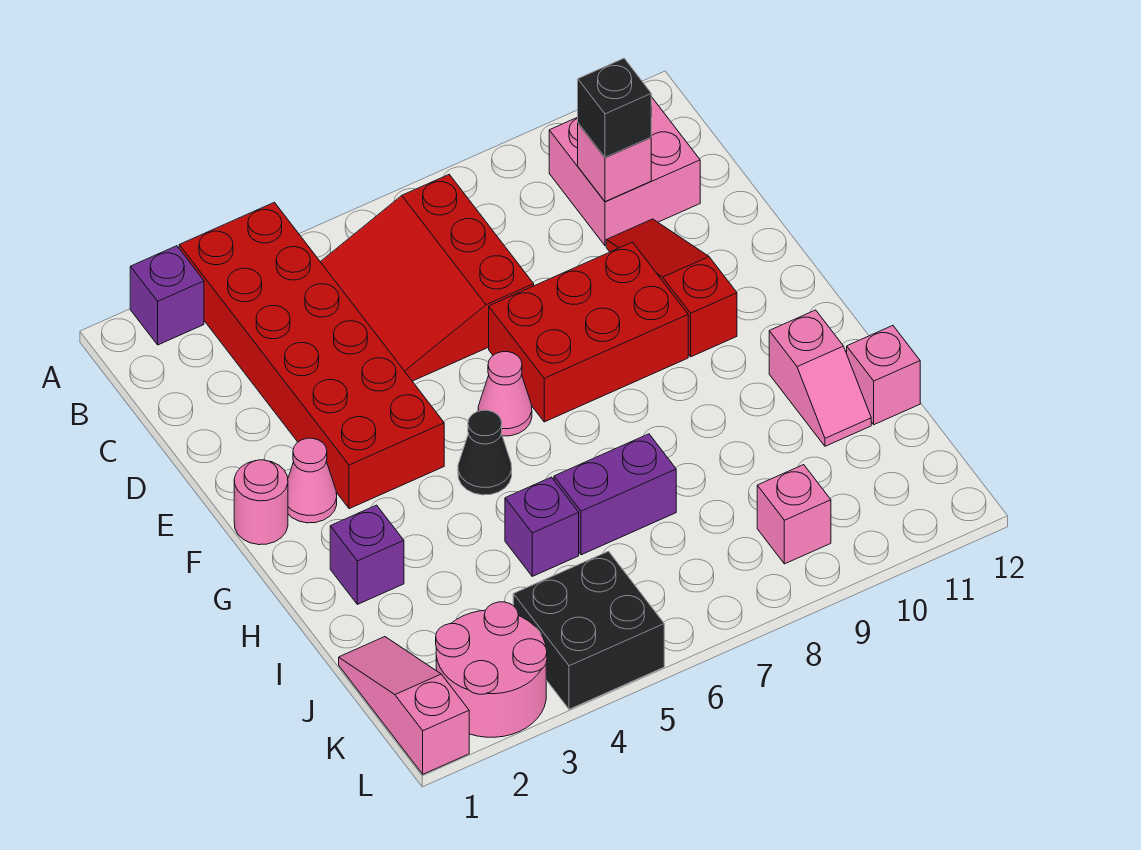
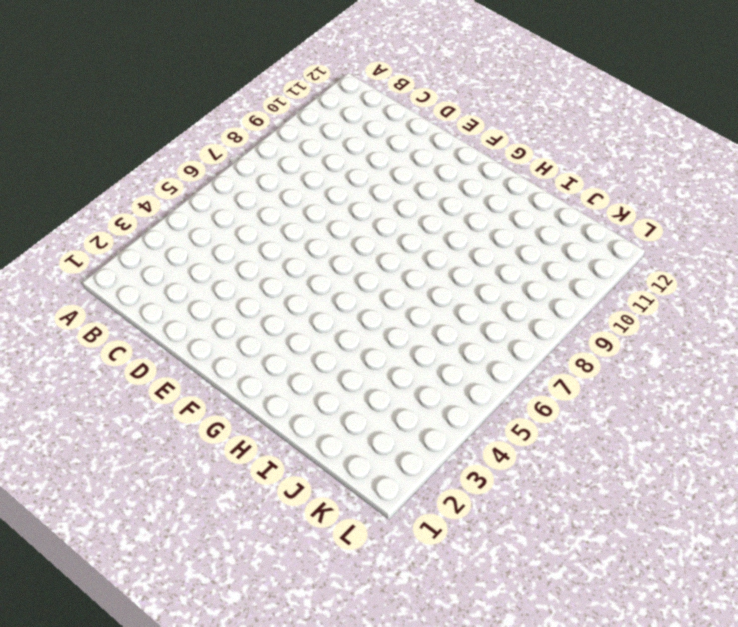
none -> purple brick A2 level 1
none -> red brick A3:F4 level 1
none -> red slope B5:D7 level 1 top 7

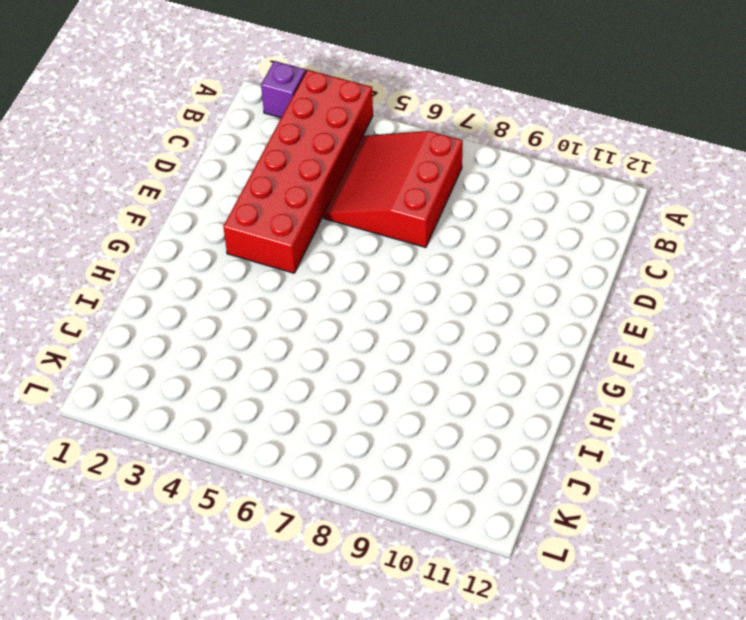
none -> pink brick B10:C11 level 1
none -> red slope D10:F10 level 1 top F
none -> red brick E7:F9 level 1

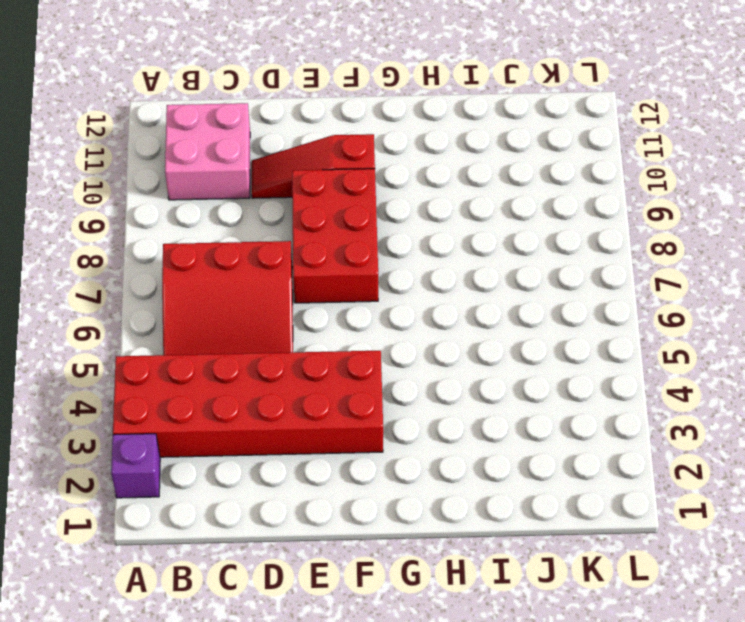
none -> pink round brick F1 level 1
none -> pink cone F2 level 1
none -> pink cone F6 level 1

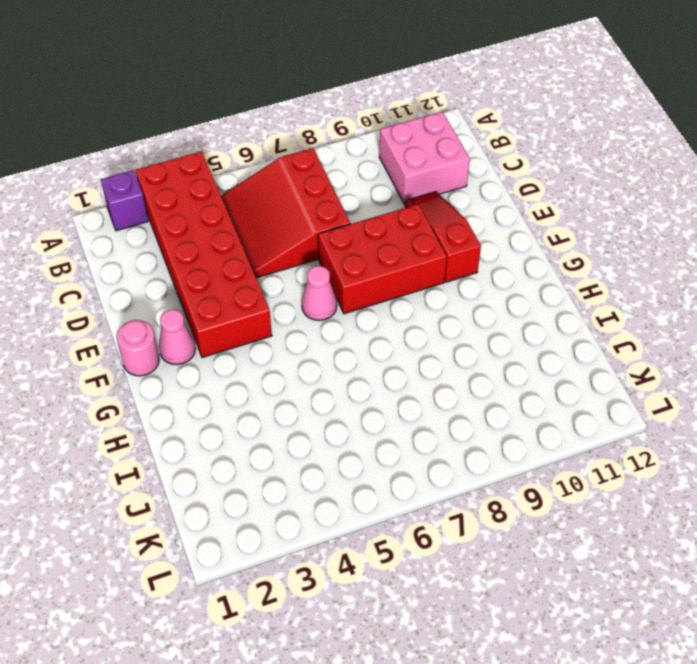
none -> black cone G5 level 1
none -> purple brick H2 level 1
none -> pink slope H11:I11 level 1 top H

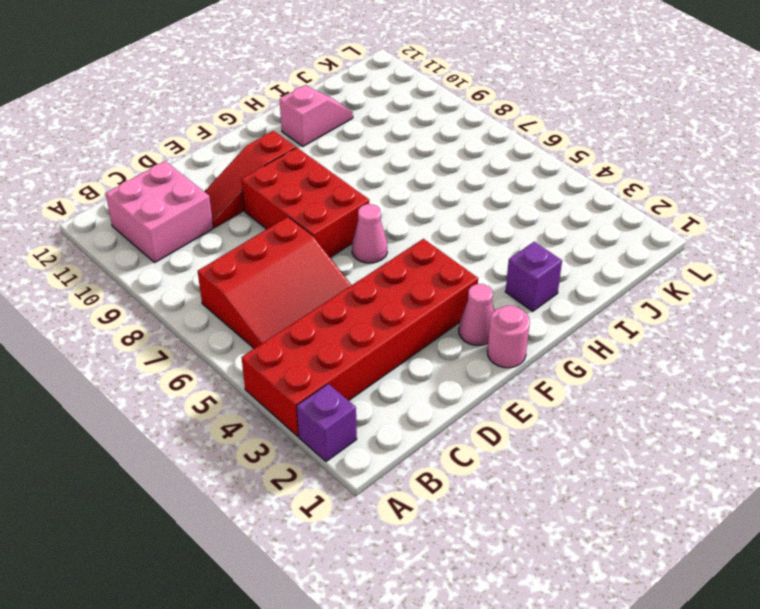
none -> black cone G5 level 1
none -> purple brick I5 level 1
none -> purple brick I6:I7 level 1

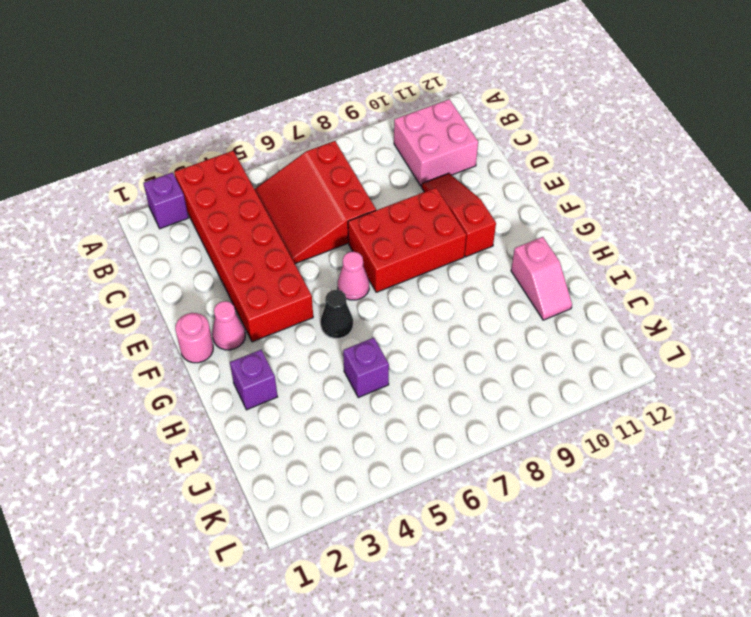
none -> purple brick I6:I7 level 1
none -> pink brick I12 level 1
none -> pink slope J1:L1 level 1 top L

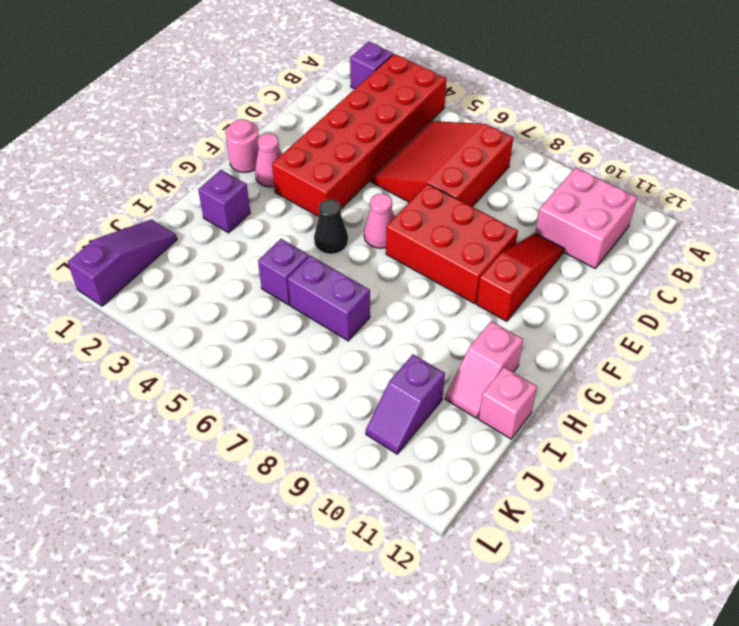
purple slope J1:L1 level 1 top L -> pink slope J1:L1 level 1 top L
purple slope J10:K10 level 1 top J -> none
none -> pink round brick K2:L3 level 1
none -> black brick K4:L5 level 1
none -> pink brick K9 level 1

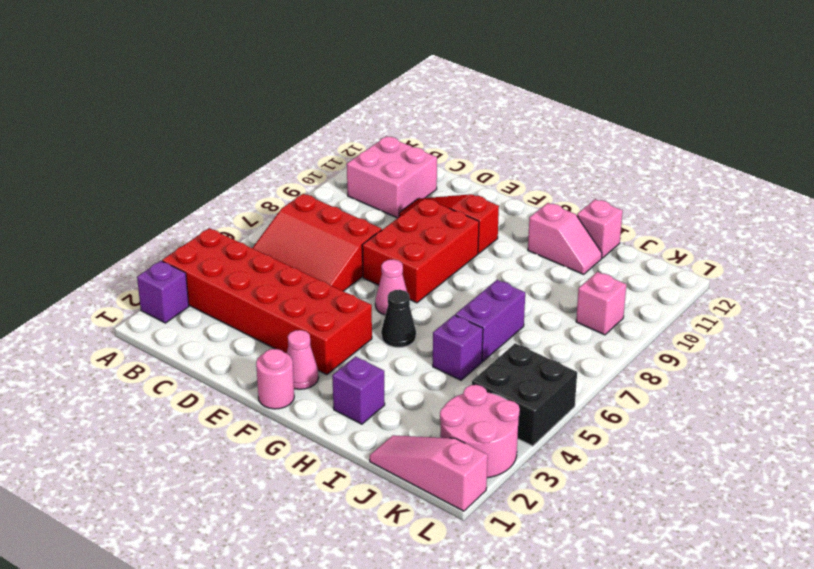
none -> pink brick C10 level 2
none -> black brick C10 level 3

